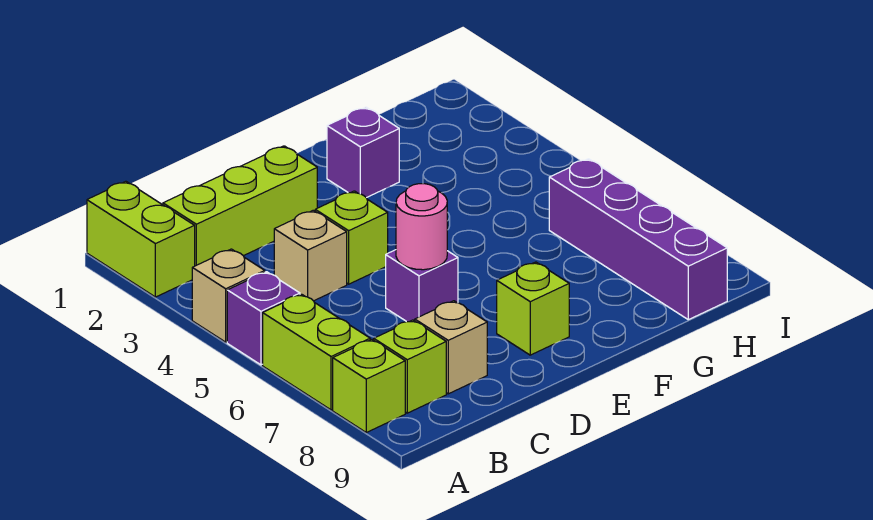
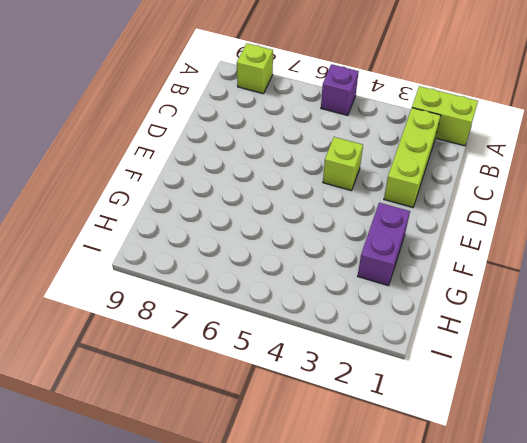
purple brick F2:G2 level 1 -> purple brick F2 level 1
none -> tan brick A4 level 1
none -> lime brick A6:A7 level 1
none -> lime brick B8 level 1

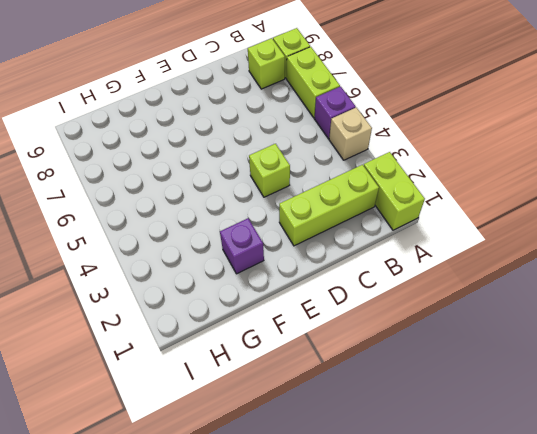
none -> tan brick C4 level 1
none -> tan brick C8 level 1
none -> purple brick D6 level 1

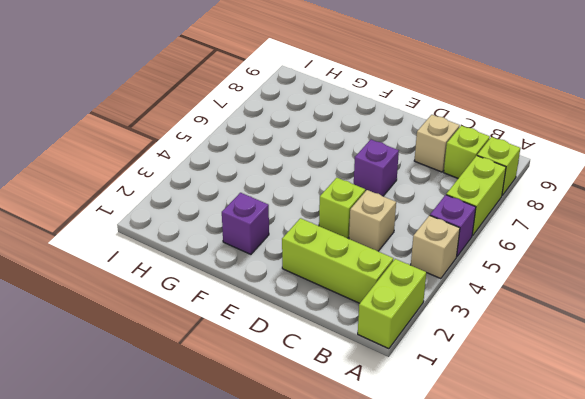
none -> lime brick E8 level 1
none -> purple brick H6:H9 level 1
none -> pink round brick D6 level 2

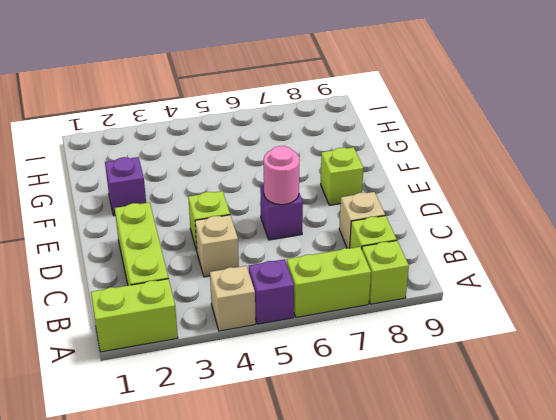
none -> purple brick H6:H9 level 1

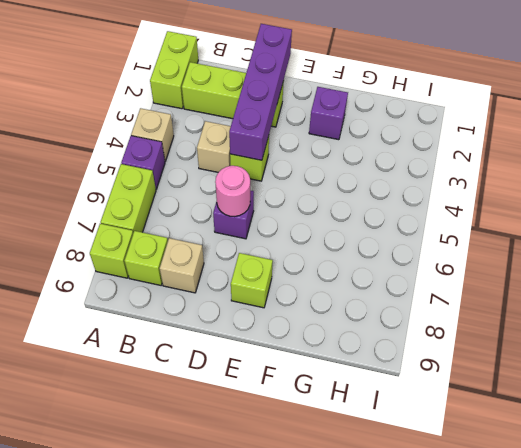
purple brick D1:D4 level 2 -> purple brick H6:H9 level 1

